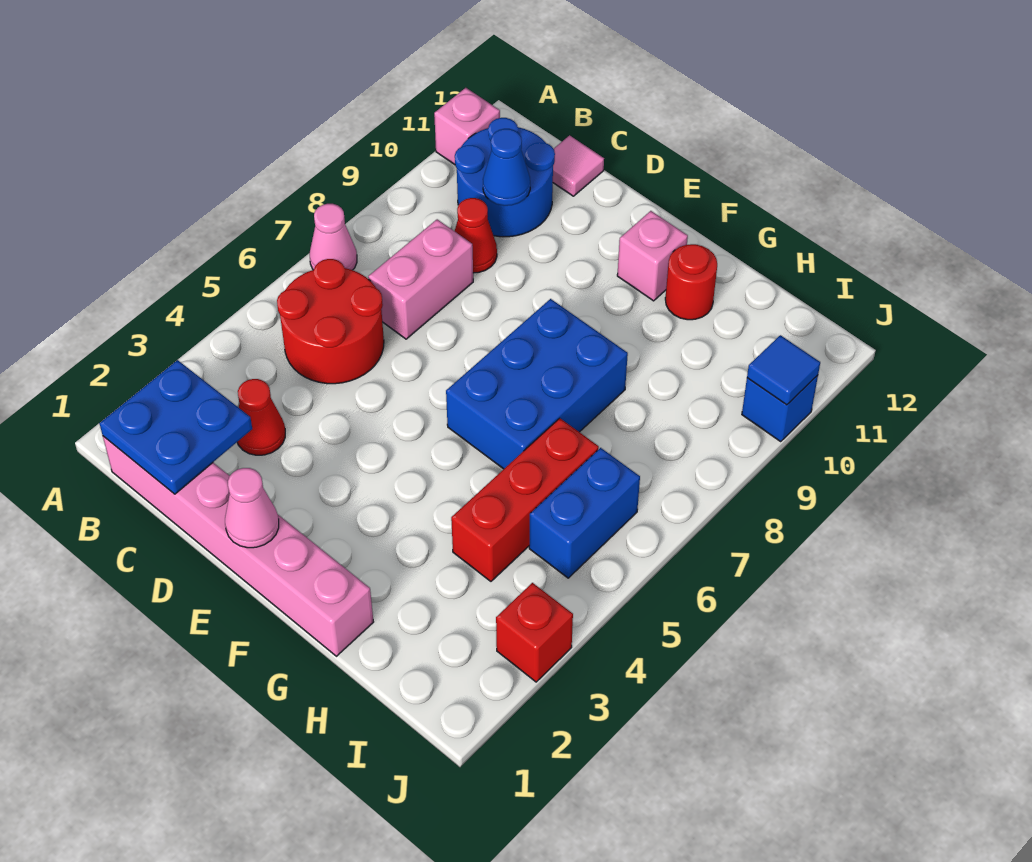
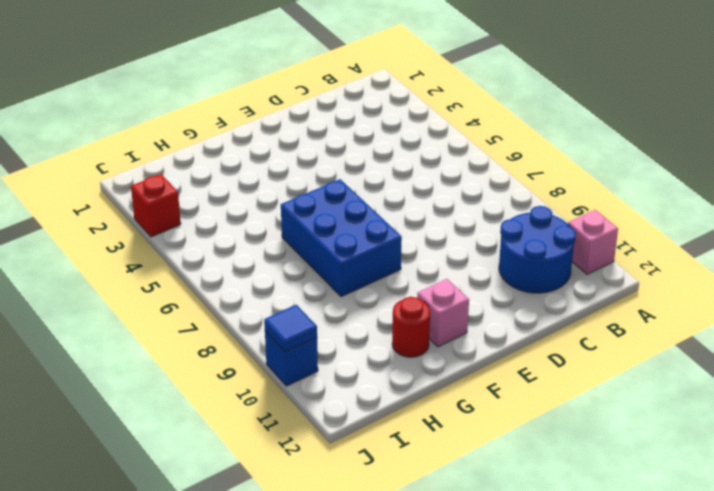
none -> pink cone A7 level 1
none -> pink brick B1:G1 level 1
none -> red round brick B5:C6 level 1

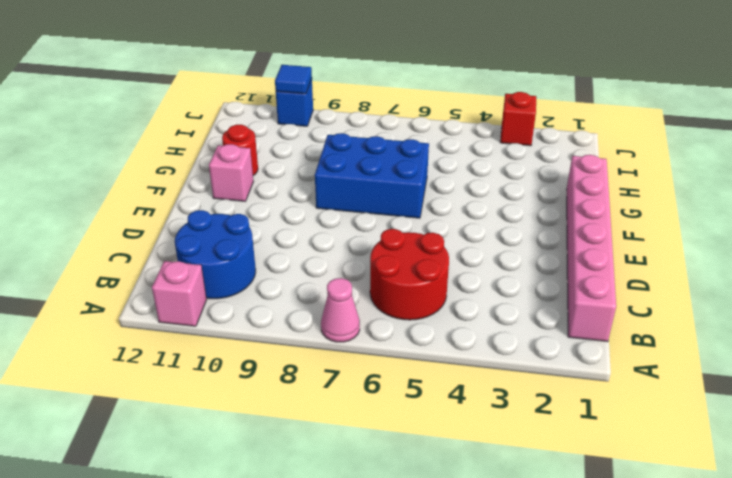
none -> red cone C3 level 1
none -> pink brick C7:C8 level 1
none -> red cone C9 level 1

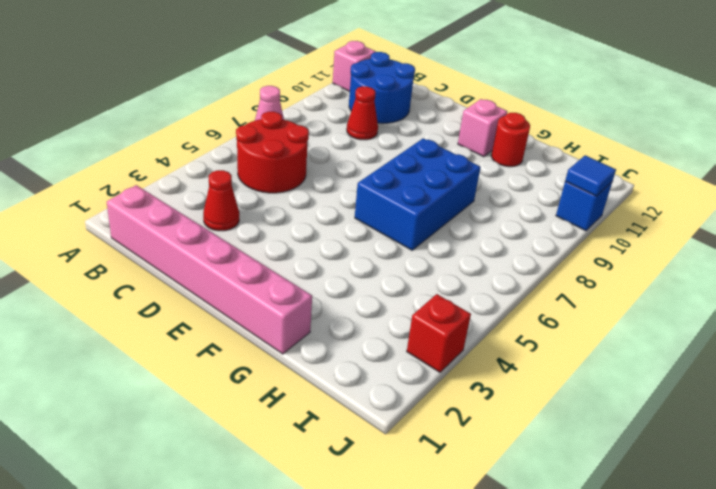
none -> pink brick C7:C8 level 1
none -> pink tile C12 level 1
none -> red brick H4:H6 level 1

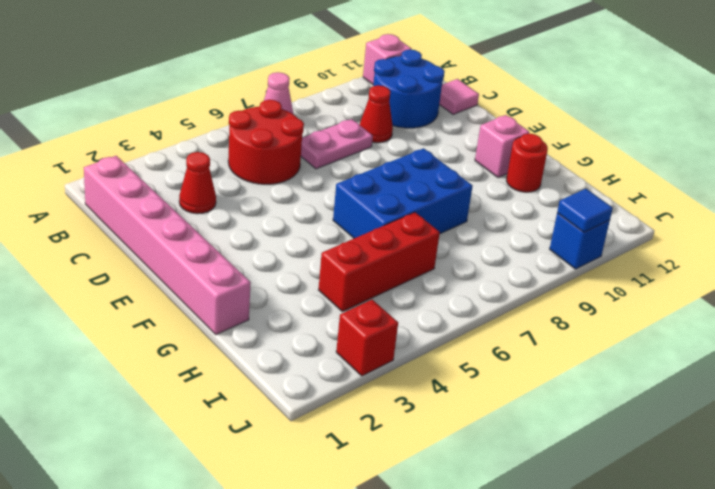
pink plate C7:C8 level 1 -> pink brick C7:C8 level 1
none -> blue brick I5:I6 level 1
none -> blue plate B1:C2 level 2
none -> blue cone C10 level 2

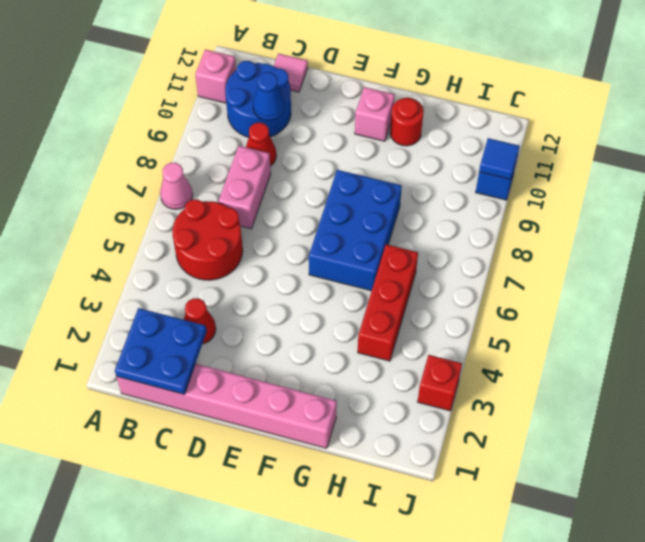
none -> blue brick I5:I6 level 1
none -> pink cone E1 level 2

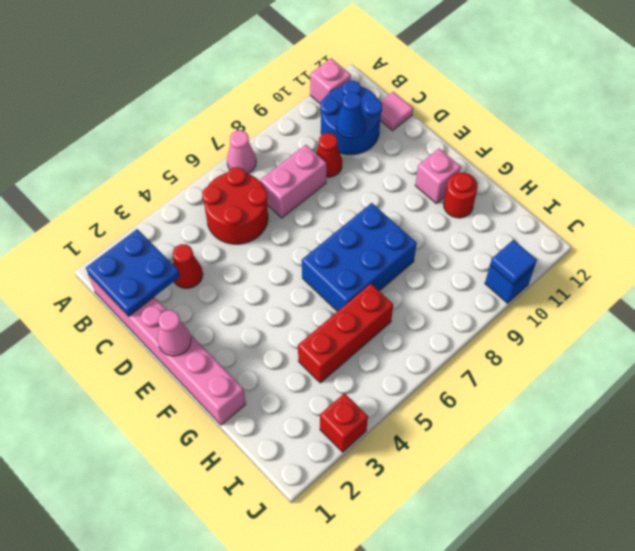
none -> blue brick I5:I6 level 1

